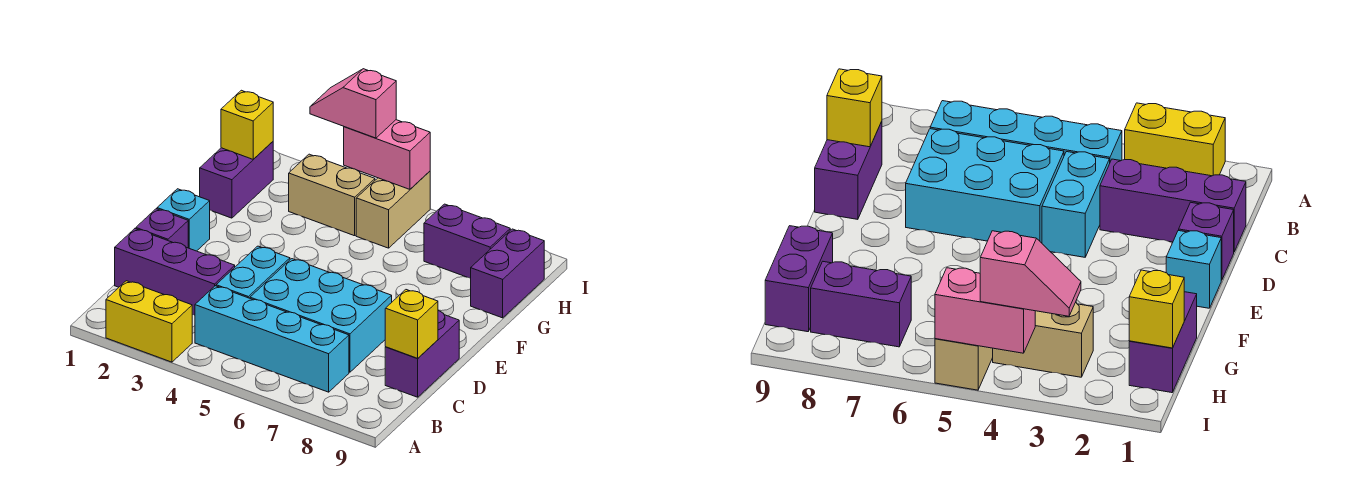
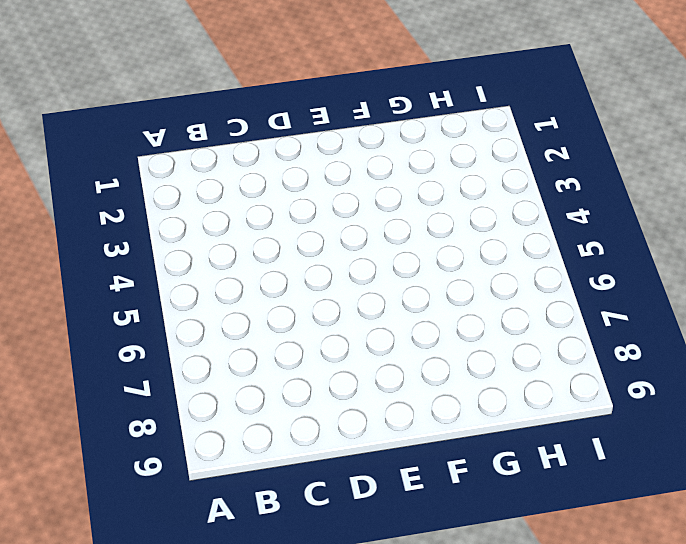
none -> yellow brick A2:A3 level 1
none -> cyan brick B4:B7 level 1
none -> purple brick C1:C3 level 1

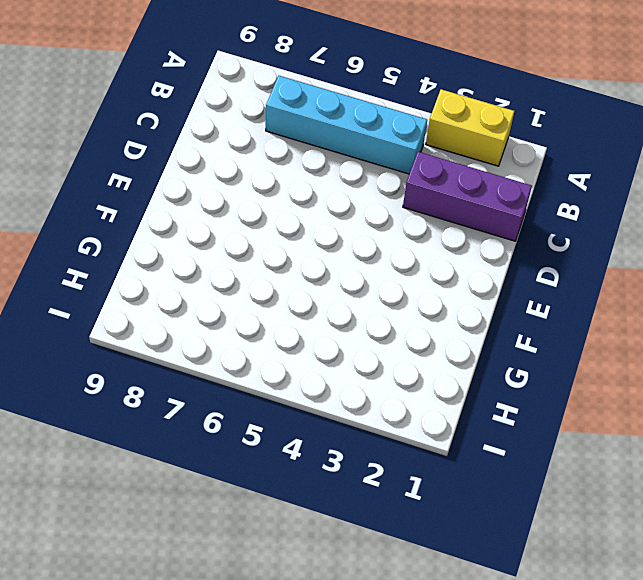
none -> cyan brick C4:D4 level 1
none -> cyan brick C5:D7 level 1
none -> purple brick C9:D9 level 1

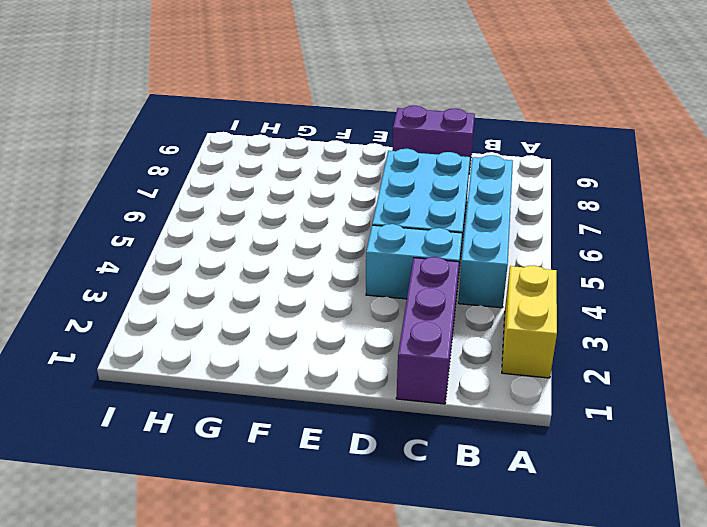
none -> purple brick D1 level 1
none -> cyan brick E1 level 1
none -> purple brick G1:H1 level 1

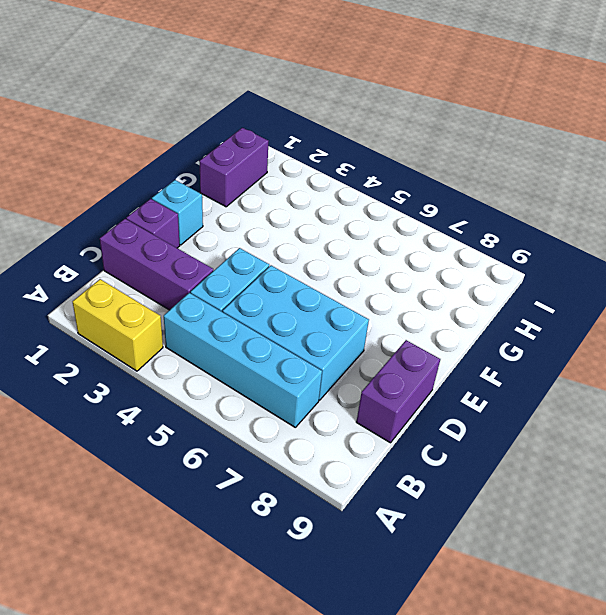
none -> purple brick G9:H9 level 1
none -> tan brick H3:H4 level 1
none -> tan brick H5:I5 level 1

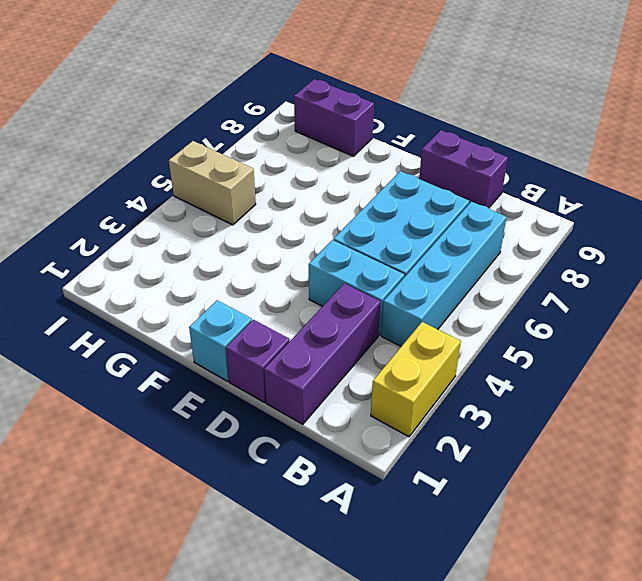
none -> purple brick G1:H1 level 1
none -> tan brick H3:H4 level 1
none -> purple brick H7:H8 level 1

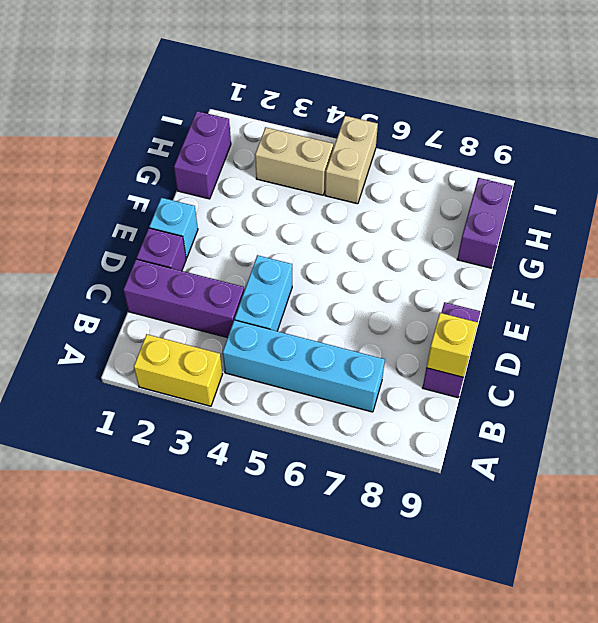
none -> cyan brick C5:D7 level 1
none -> purple brick H7:H8 level 1
none -> yellow brick H1 level 2

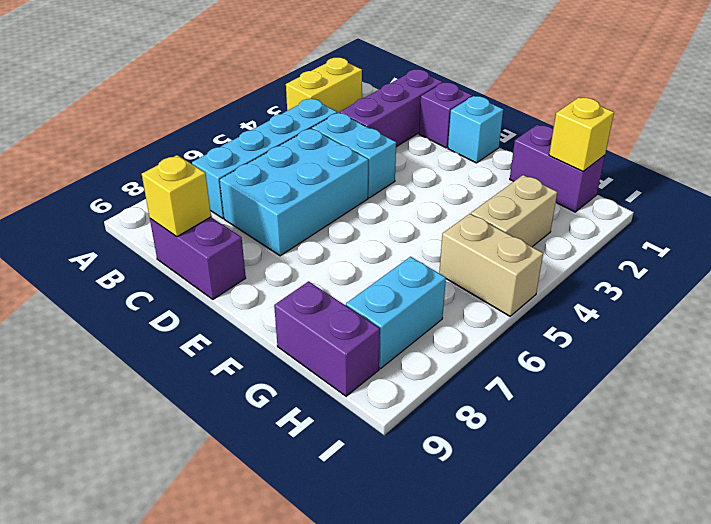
cyan brick H7:H8 level 1 -> purple brick H7:H8 level 1
none -> pink brick I4:I5 level 2
none -> pink slope I3:I4 level 3 top 4

